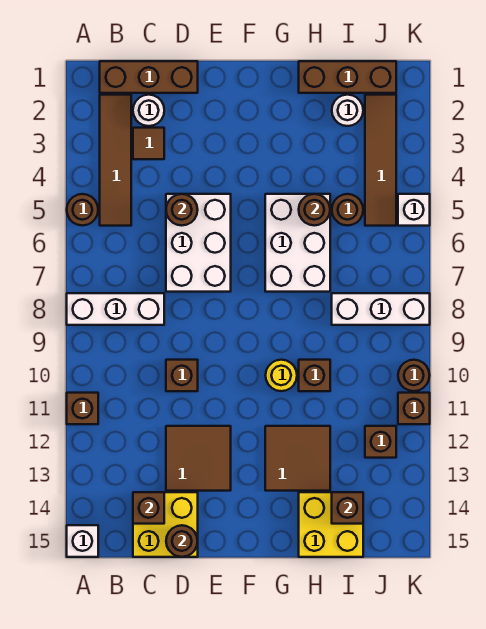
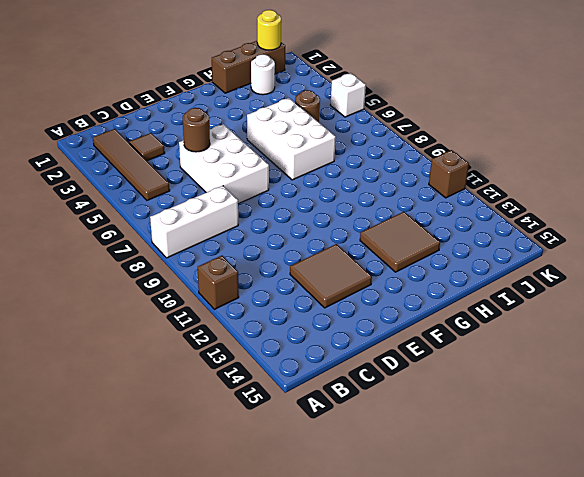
yellow round brick J1 level 2 -> yellow round brick G10 level 1
none -> brown round brick A5 level 1
none -> white brick A15 level 1
none -> brown brick B1:D1 level 1
none -> white round brick C2 level 1

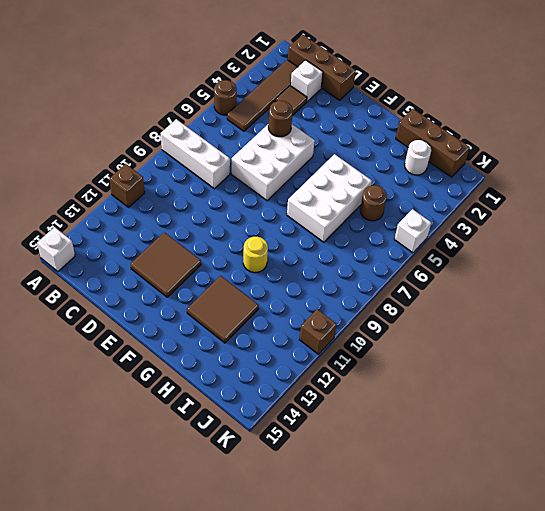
white brick C2 level 1 -> white round brick C2 level 1
none -> yellow brick C14:D15 level 1
none -> brown brick D10 level 1
none -> brown brick H10 level 1
none -> yellow brick H14:I15 level 1

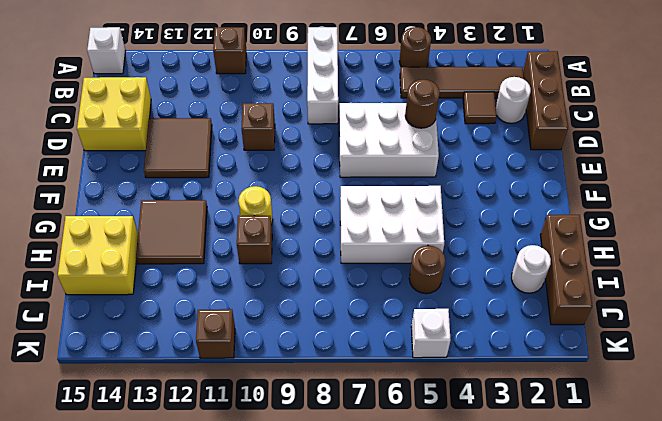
none -> white brick I8:K8 level 1
none -> brown tile J2:J5 level 1
none -> brown brick J12 level 1
none -> brown round brick K10 level 1

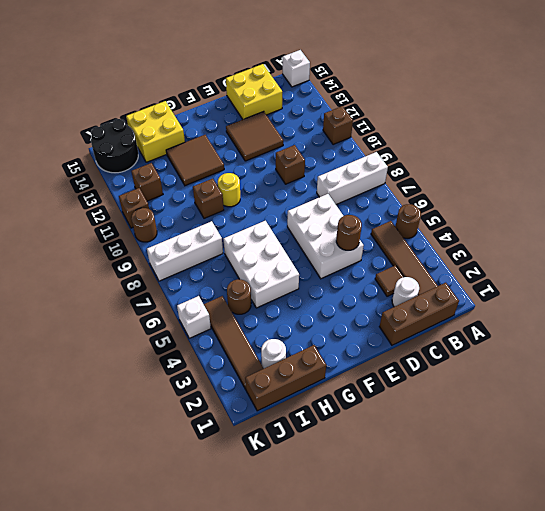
black round brick J14:K15 level 1 -> none
none -> brown brick C14 level 2
none -> brown round brick D15 level 2
none -> brown round brick H5 level 2
none -> brown brick I14 level 2

